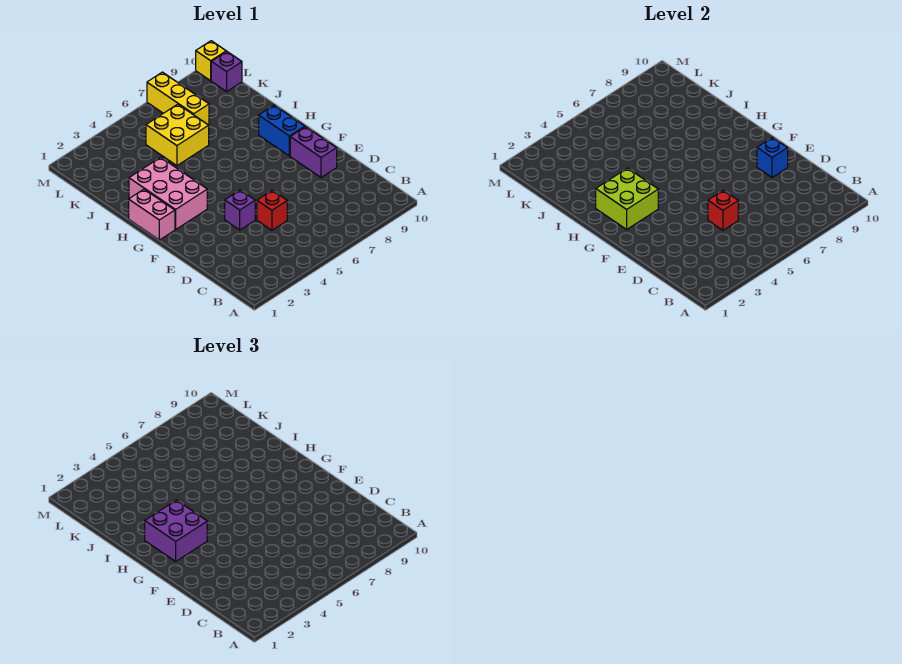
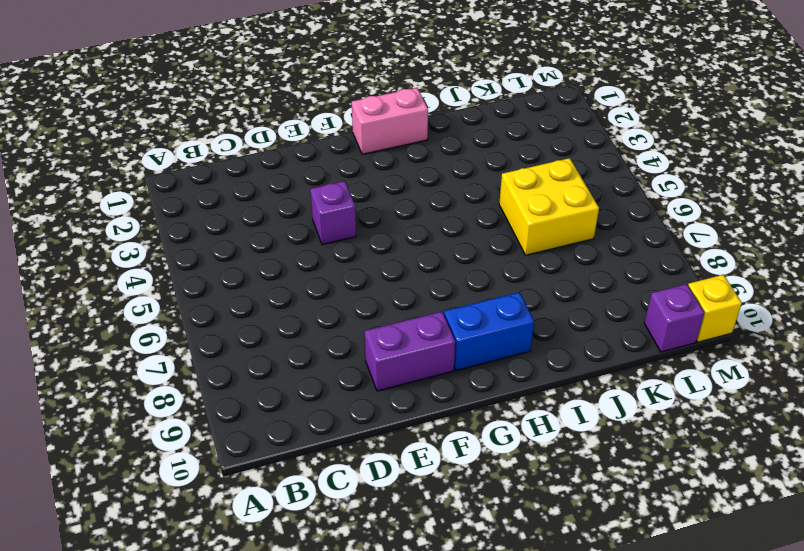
none -> red brick D5 level 1
none -> pink brick G2:I3 level 1
none -> yellow brick K7:M7 level 1

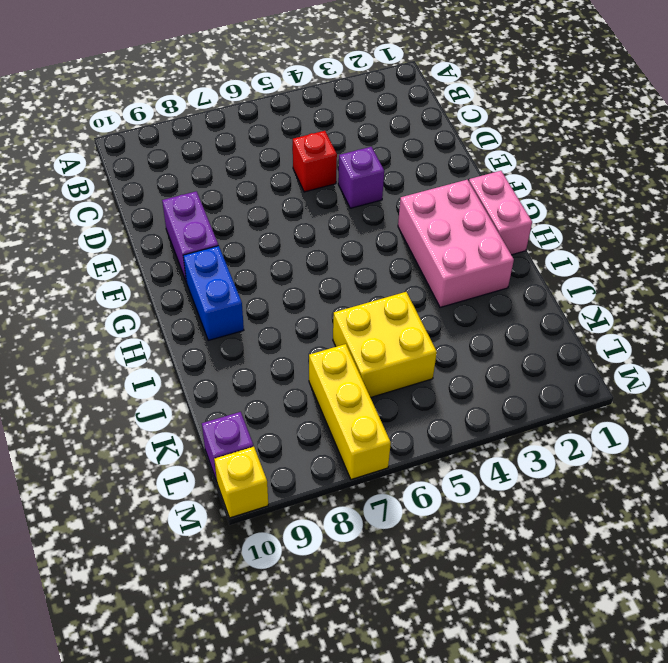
none -> red brick D5 level 2
none -> blue brick E9 level 2
none -> lime brick G2:H3 level 2

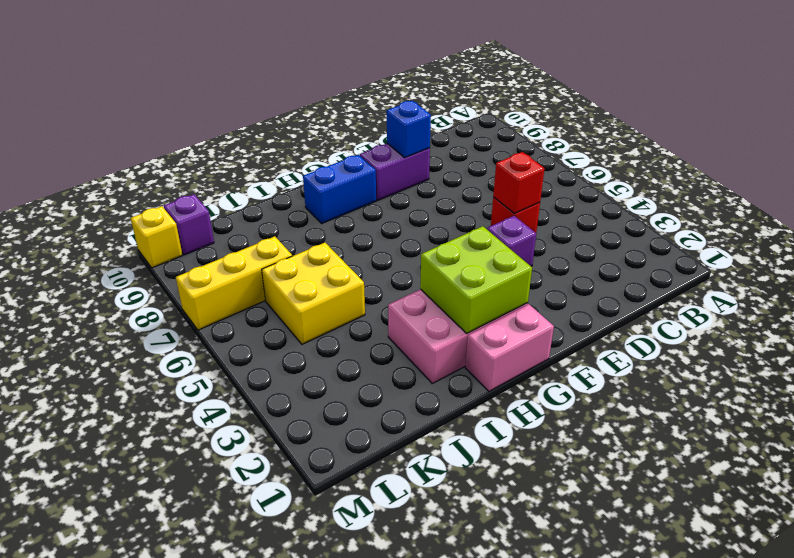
none -> purple brick G2:H3 level 3

